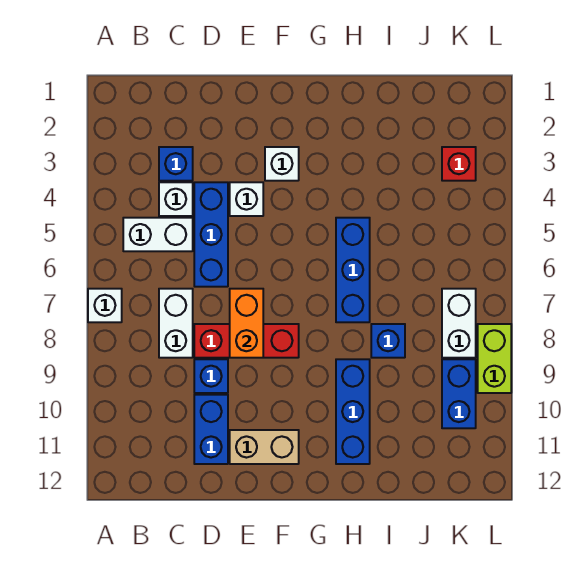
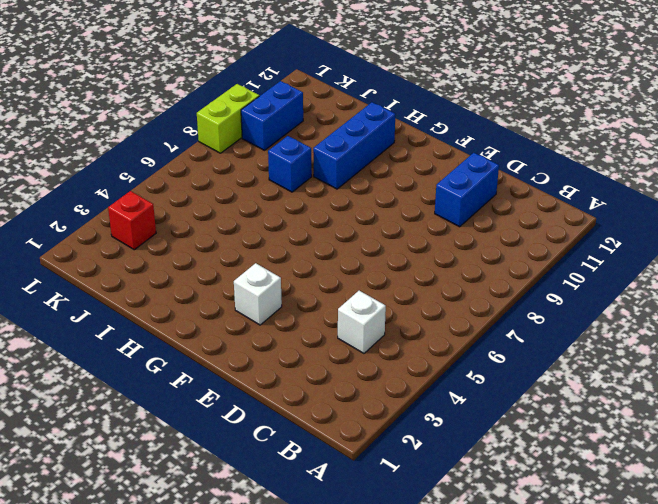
none -> white brick A7 level 1
none -> white brick B5:C5 level 1
none -> blue brick C3 level 1

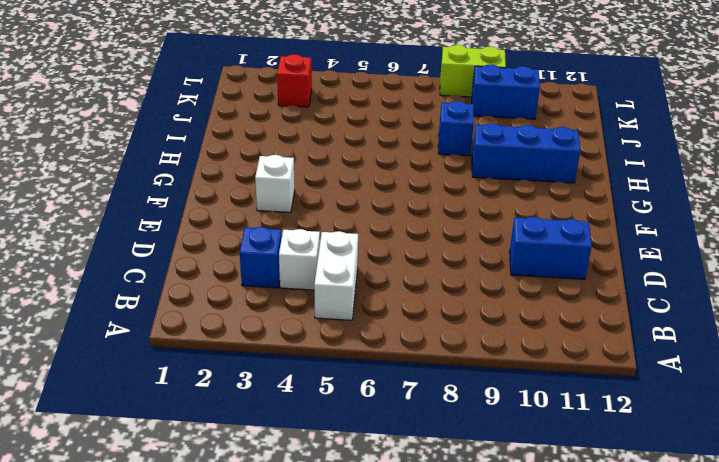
none -> white brick A7 level 1
none -> white brick C7:C8 level 1
none -> blue brick D4:D6 level 1

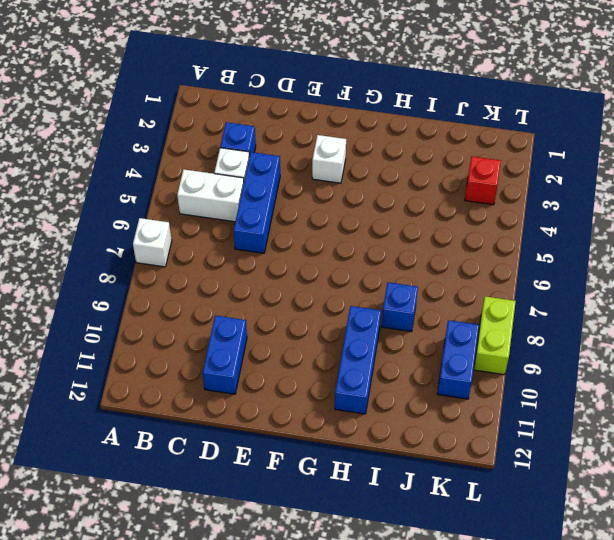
none -> white brick C7:C8 level 1
none -> red brick D8:F8 level 1
none -> blue brick D9 level 1

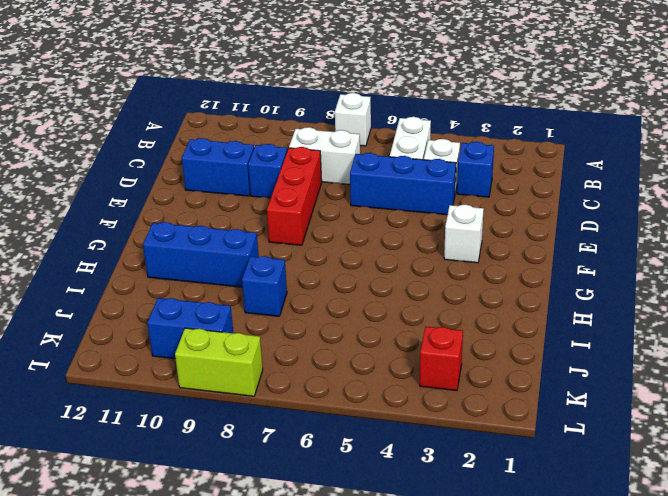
none -> white brick E4 level 1
none -> tan brick E11:F11 level 1
none -> blue brick H5:H7 level 1

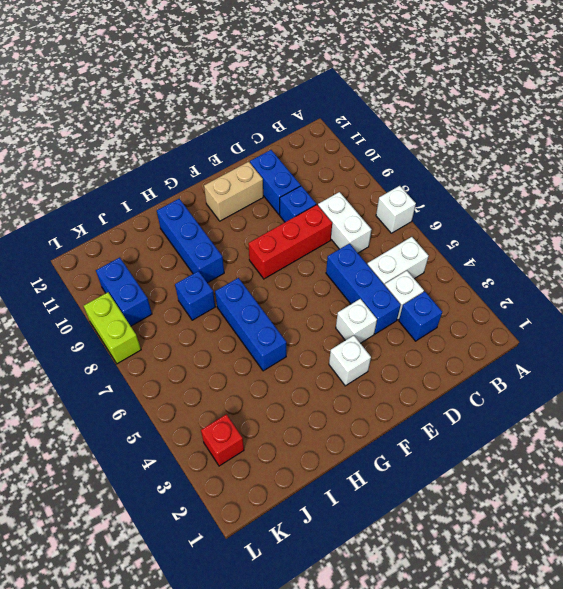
none -> white brick K7:K8 level 1
none -> orange brick E7:E8 level 2

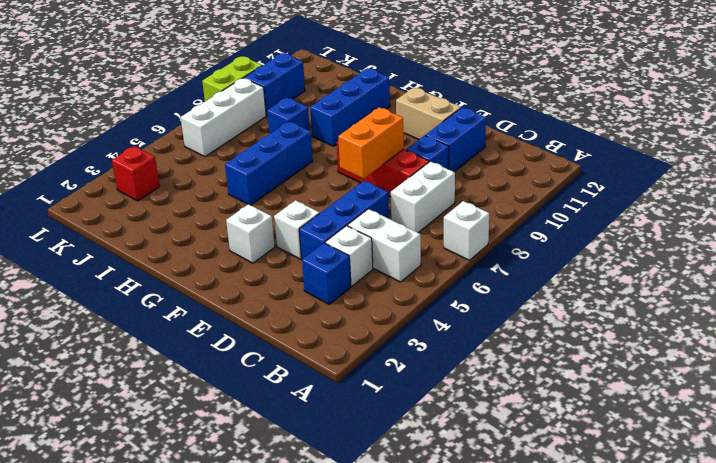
white brick K6:K8 level 1 -> white brick K7:K8 level 1

